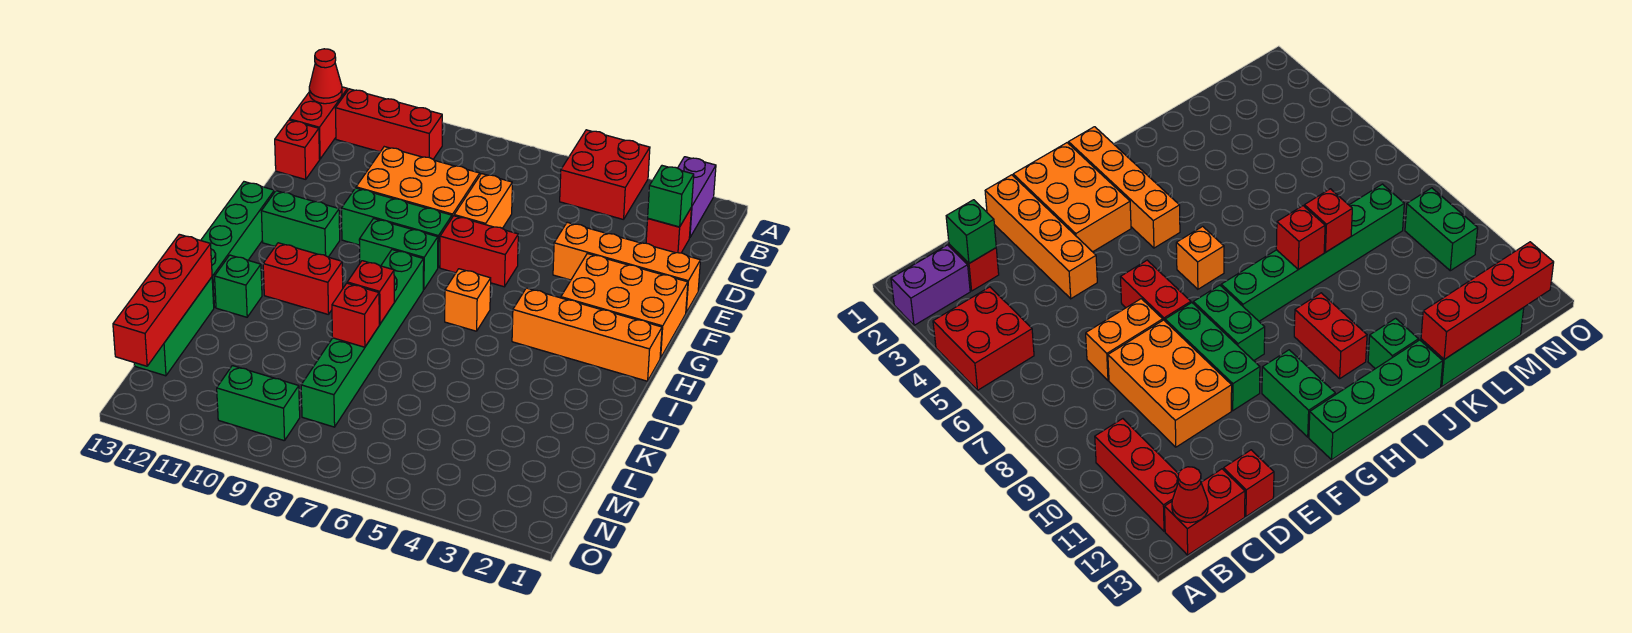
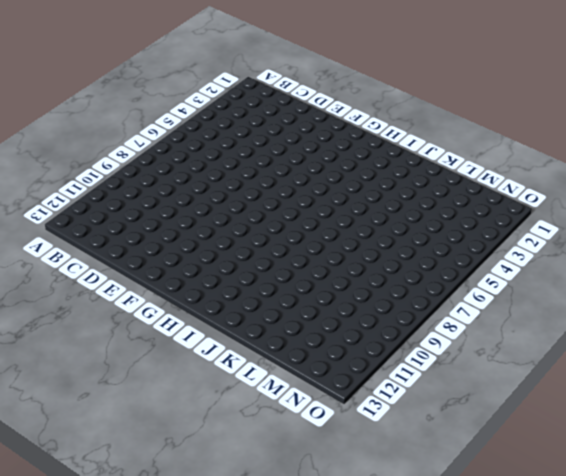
none -> purple brick A2:B2 level 1
none -> red brick A4:B5 level 1
none -> red brick B10:B12 level 1

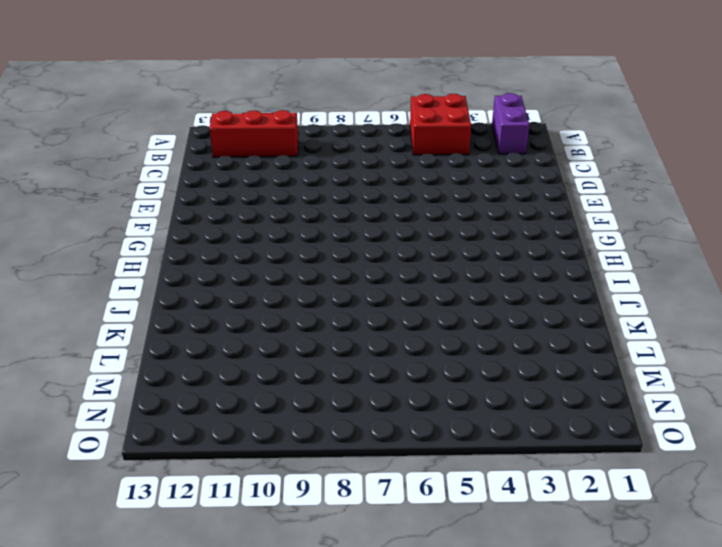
none -> red brick B13:C13 level 1
none -> red brick C2 level 1
none -> orange brick D7:E7 level 1

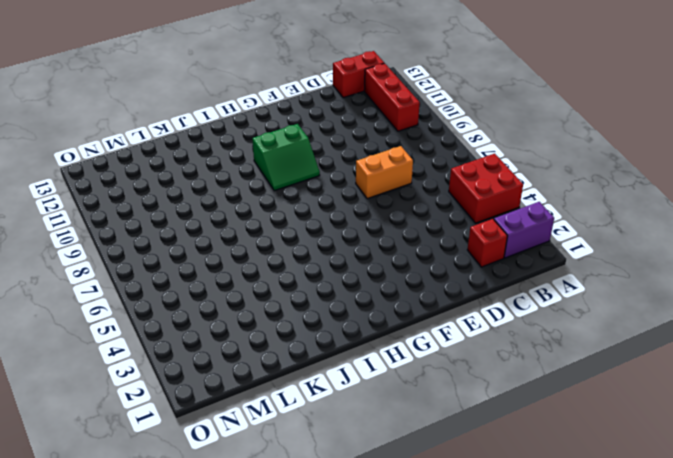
green slope G9:H10 level 1 top 10 -> green brick G8:G9 level 1
none -> orange brick D8:E10 level 1
none -> red brick D13 level 1
none -> orange brick E1:E4 level 1

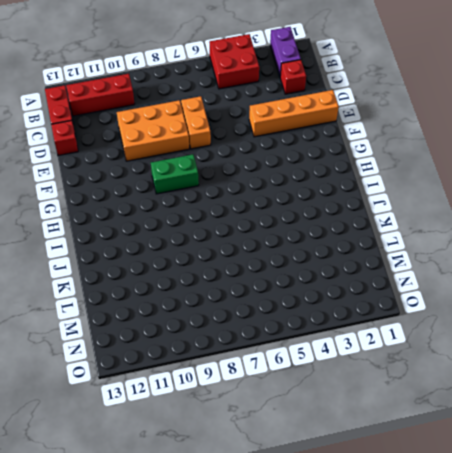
none -> orange brick F1:G3 level 1
none -> red brick F6:F7 level 1
none -> green brick F8:F10 level 1

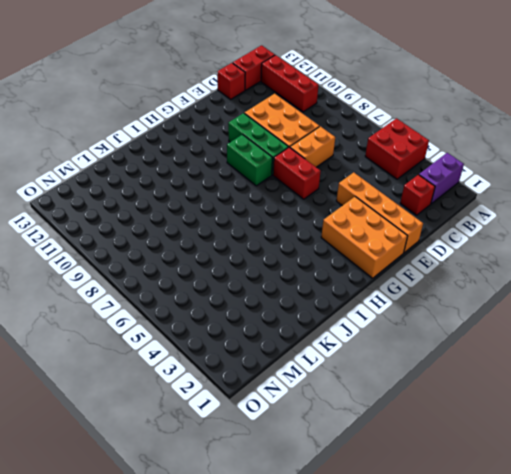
none -> green brick G11:G12 level 1
none -> green brick G13:J13 level 1
none -> orange brick H1:H4 level 1

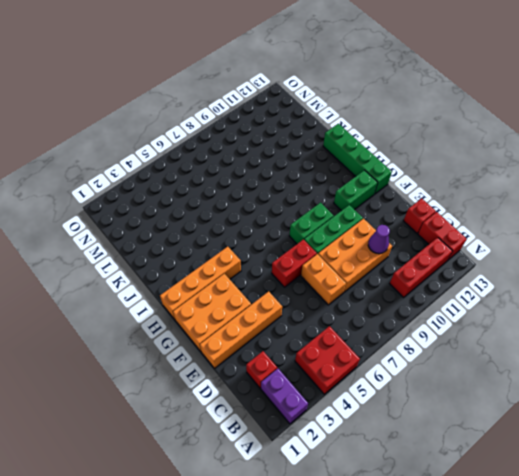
purple cone D10 level 2 -> none
none -> orange brick H6 level 1
none -> green brick H8:M8 level 1
none -> red brick I10:I11 level 1

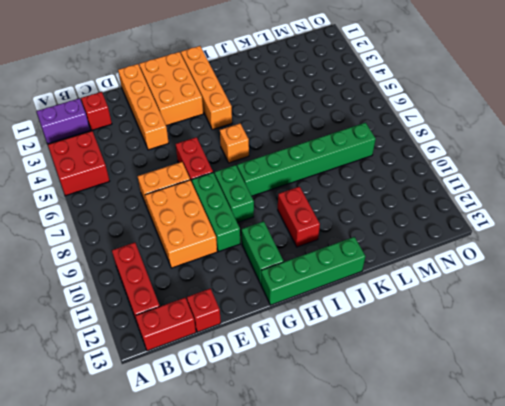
none -> green brick J12 level 1
none -> green brick K13:M13 level 1
none -> green brick N9:N10 level 1

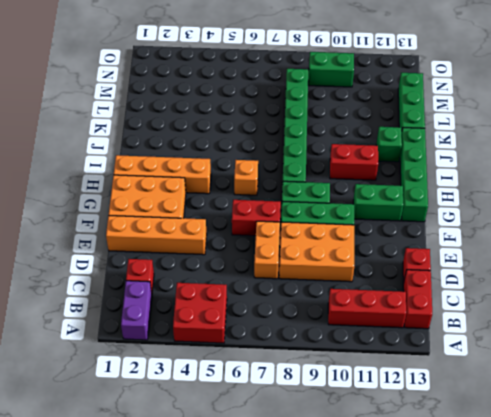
none -> red cone B13 level 2
none -> green brick C2 level 2
none -> red brick J8 level 2

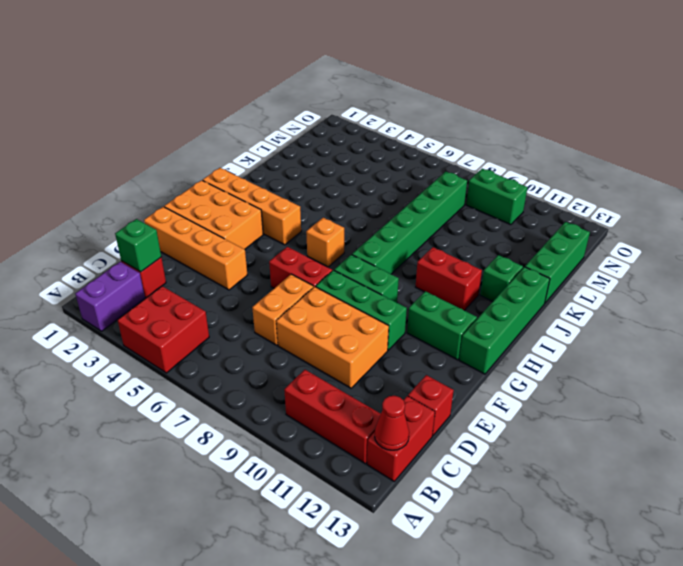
none -> red brick J8 level 2
none -> red brick K8 level 2
none -> red brick K13:N13 level 2

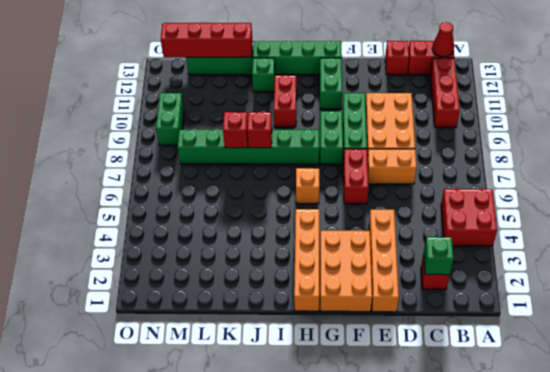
none -> purple brick A2:B2 level 1

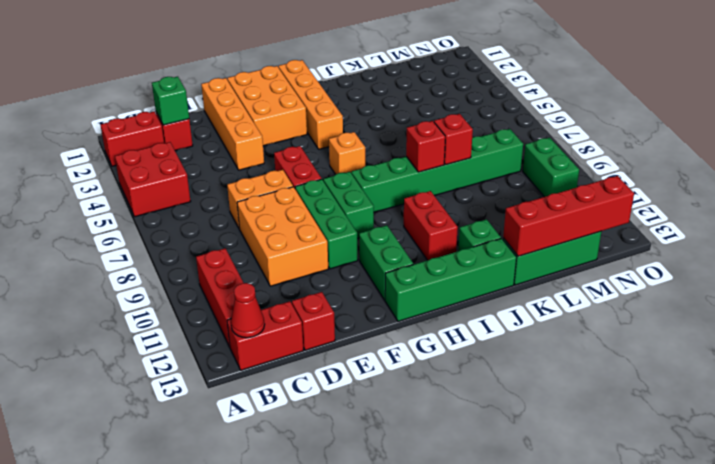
red brick A2:B2 level 1 -> purple brick A2:B2 level 1

